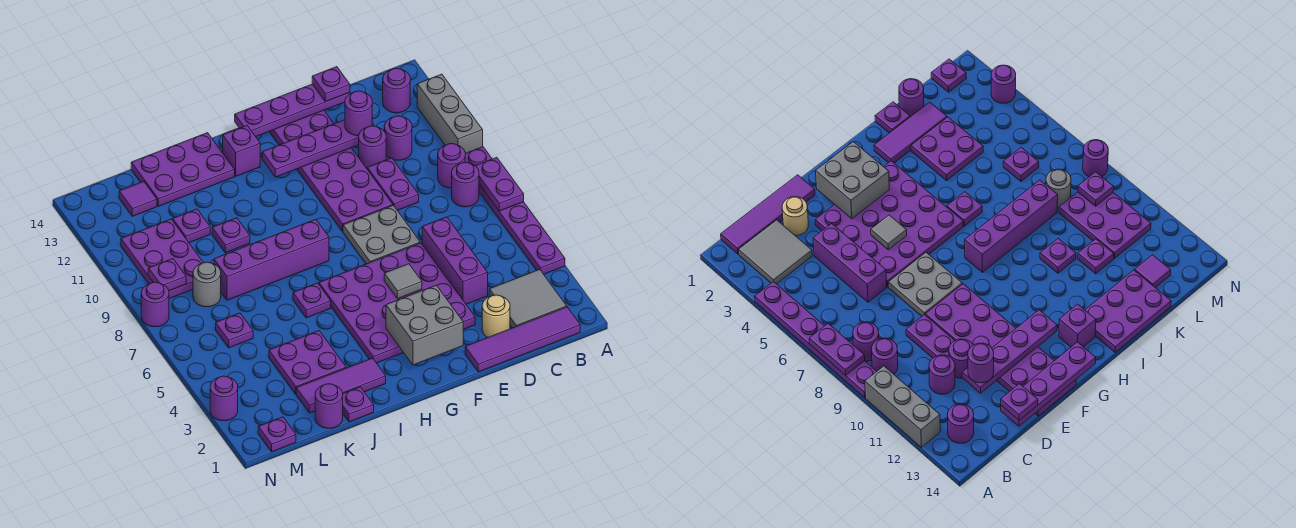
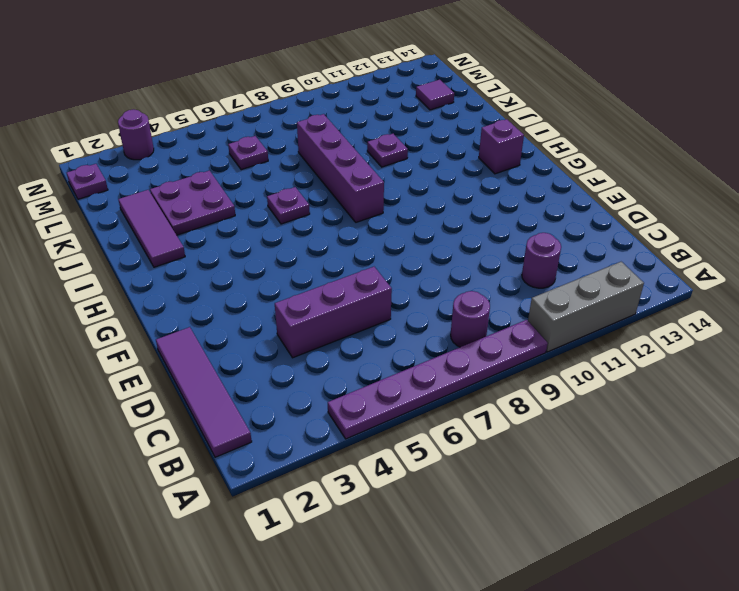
none -> grey tile B2:C3 level 1
none -> purple round brick B9 level 1
none -> purple round brick B13 level 1
none -> tan round brick D2 level 1

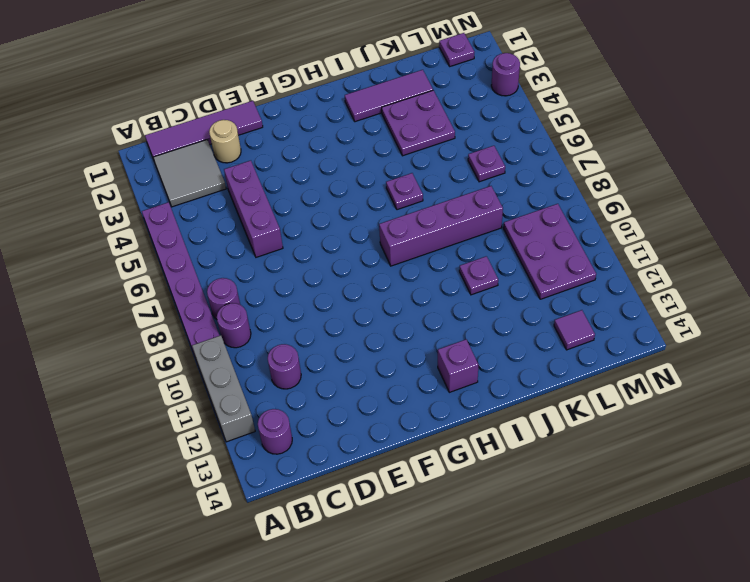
none -> purple plate D9:D10 level 1
none -> purple round brick D11 level 1
none -> purple plate E3:H6 level 1
none -> grey plate E7:F8 level 1

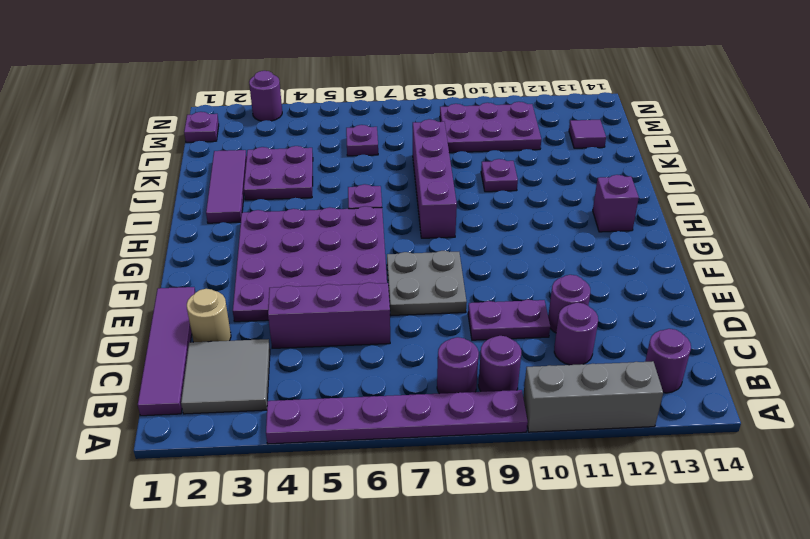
none -> purple plate E9:F14 level 1
none -> purple plate I13:K14 level 1
none -> purple plate J1 level 1
none -> purple round brick K1 level 1

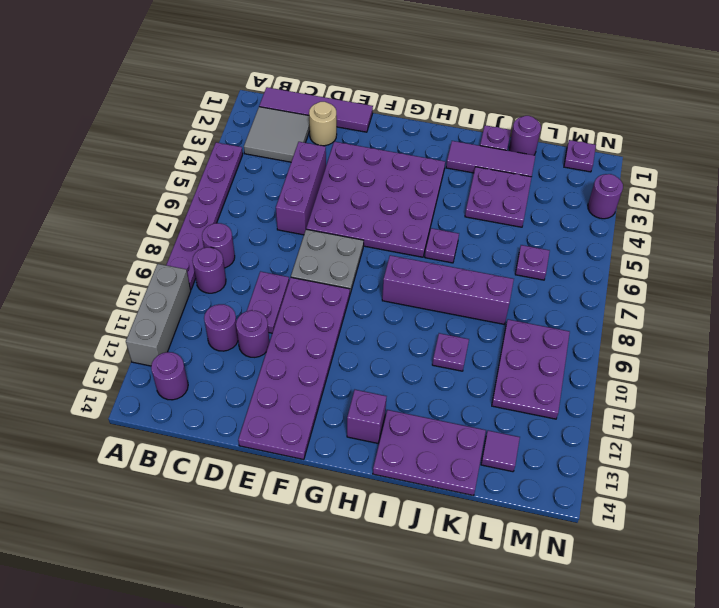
none -> purple plate K11 level 1
none -> grey round brick L8 level 1
none -> purple round brick N8 level 1
none -> purple plate A7:A8 level 2

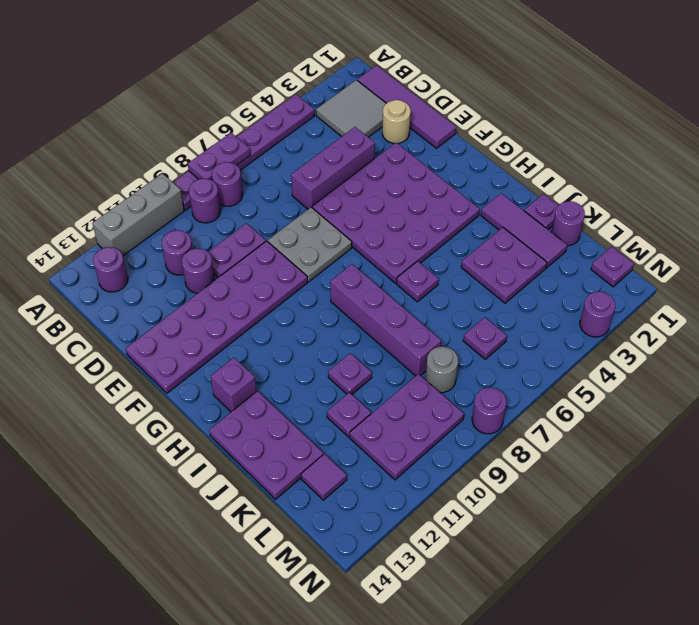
none -> purple plate D12:G12 level 2
none -> purple plate D14:G14 level 2
none -> grey brick F2:G3 level 2
none -> grey tile F5 level 2

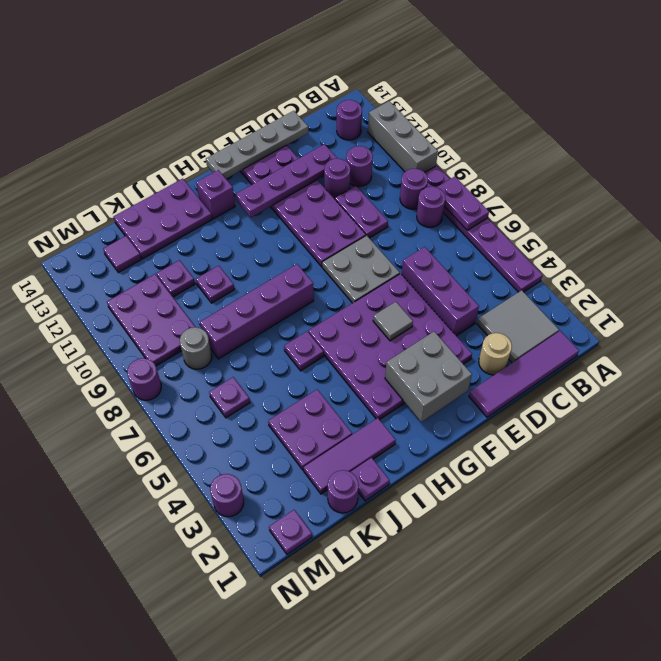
grey plate D14:G14 level 2 -> purple plate D14:G14 level 2
none -> purple plate M9 level 2
none -> purple round brick D12 level 3
none -> purple plate D14 level 3

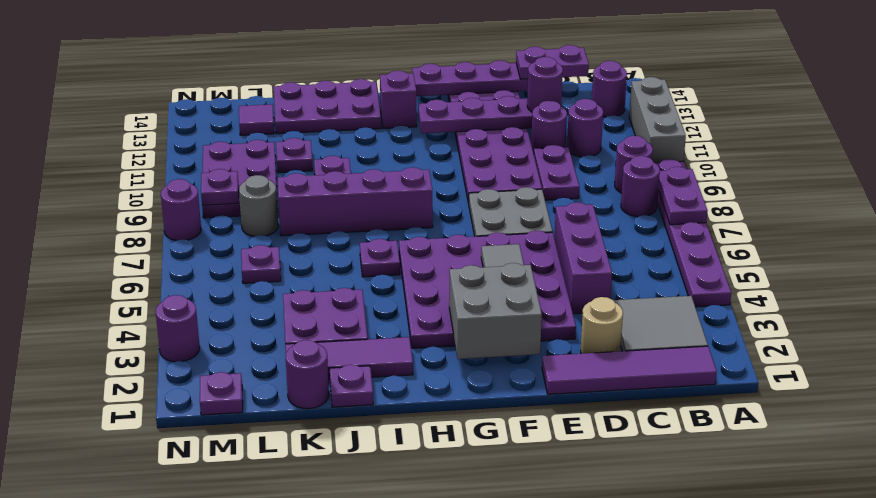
purple plate C14:D14 level 3 -> purple plate D14 level 3

